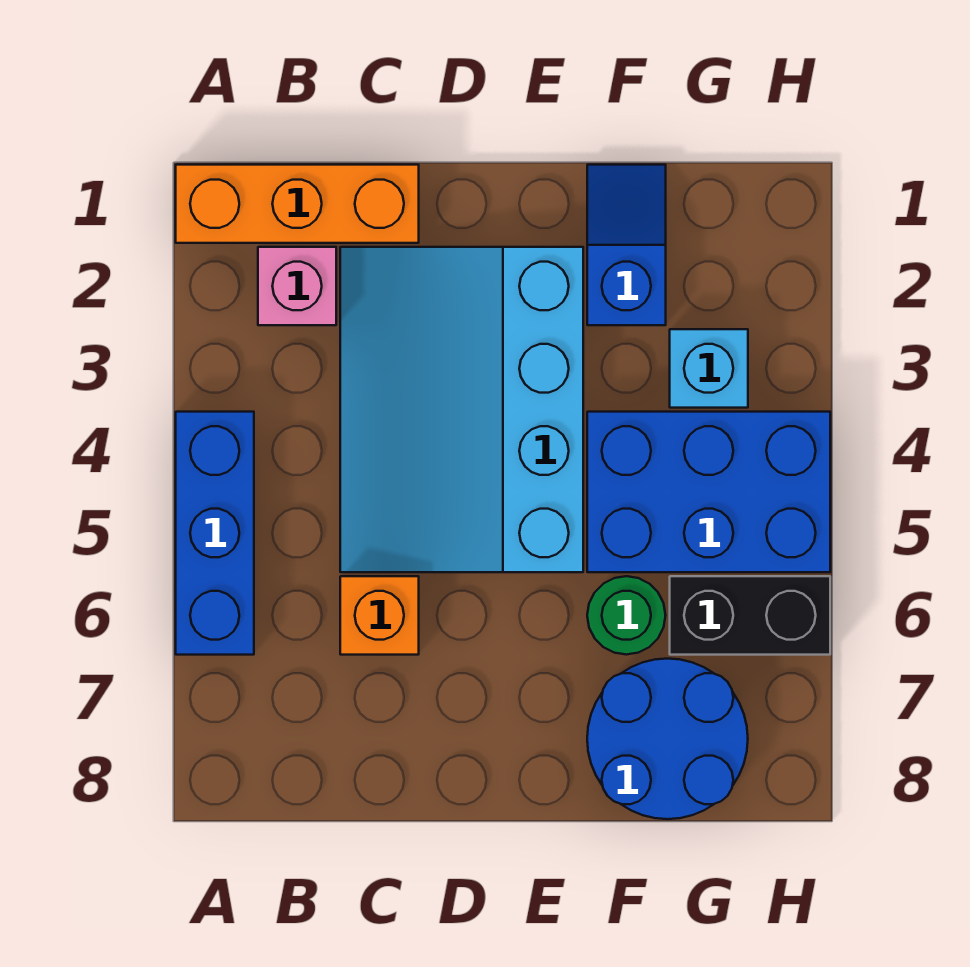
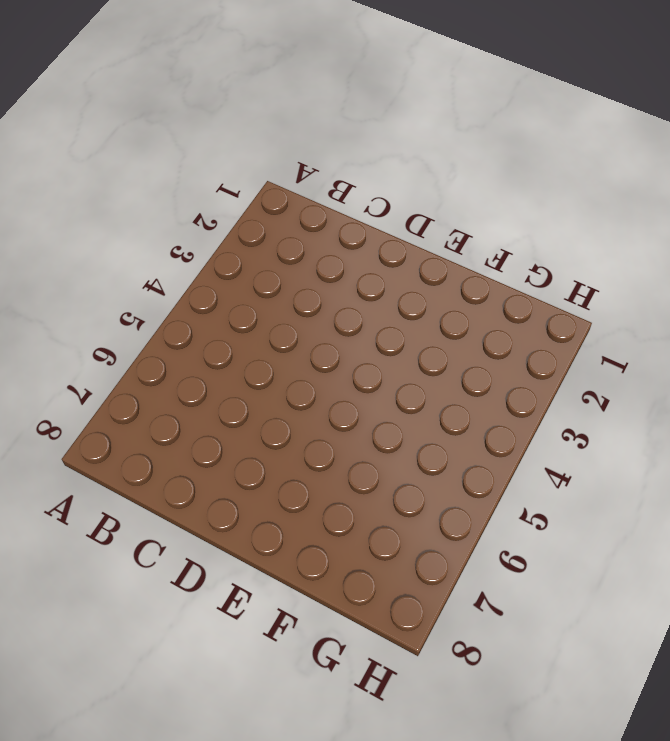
none -> orange brick A1:C1 level 1
none -> blue brick A4:A6 level 1

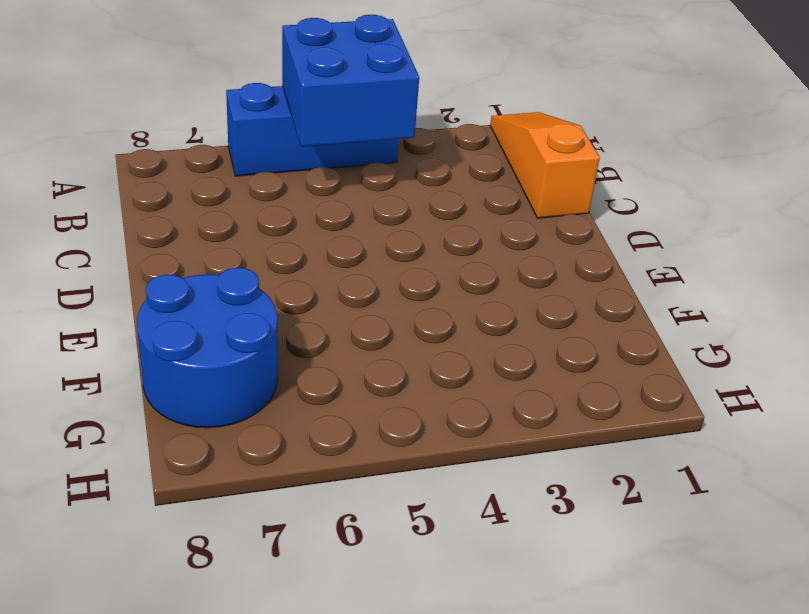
orange slope A1:C1 level 1 top C -> orange brick A1:C1 level 1
blue brick A4:B5 level 2 -> none
none -> pink brick B2 level 1
none -> cyan slope C2:E5 level 1 top E

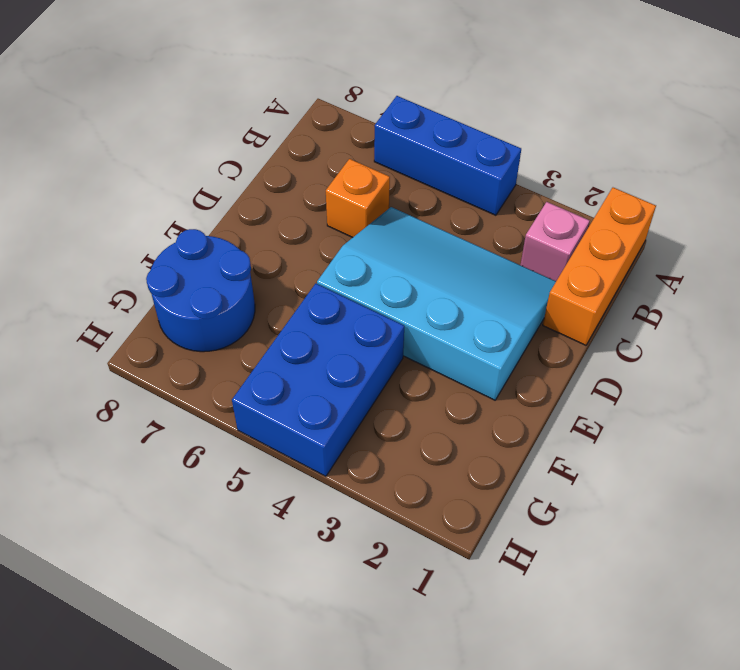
none -> blue slope F1:F2 level 1 top 2
none -> green round brick F6 level 1

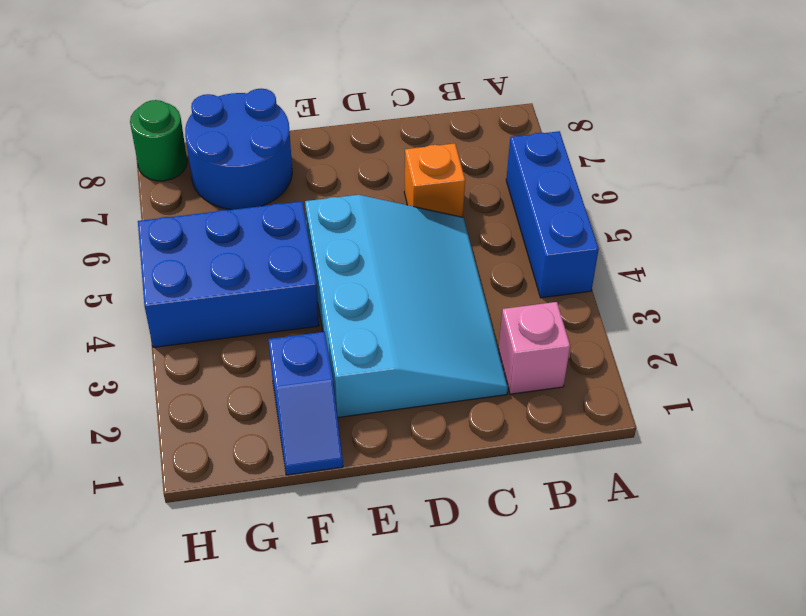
green round brick H8 level 1 -> green round brick F6 level 1
none -> orange brick A1:C1 level 1
none -> cyan brick G3 level 1

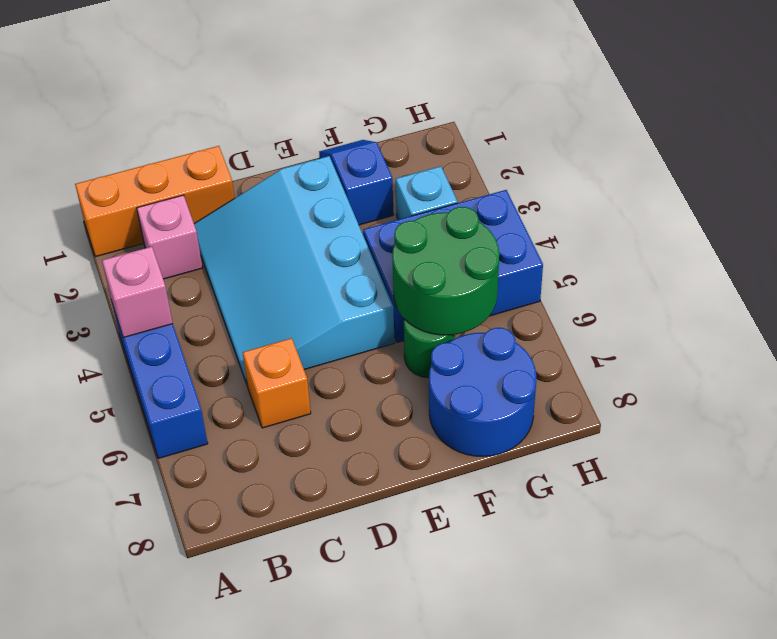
pink brick A4 level 2 -> none
green round brick F5:G6 level 2 -> none
none -> black brick G6:H6 level 1

